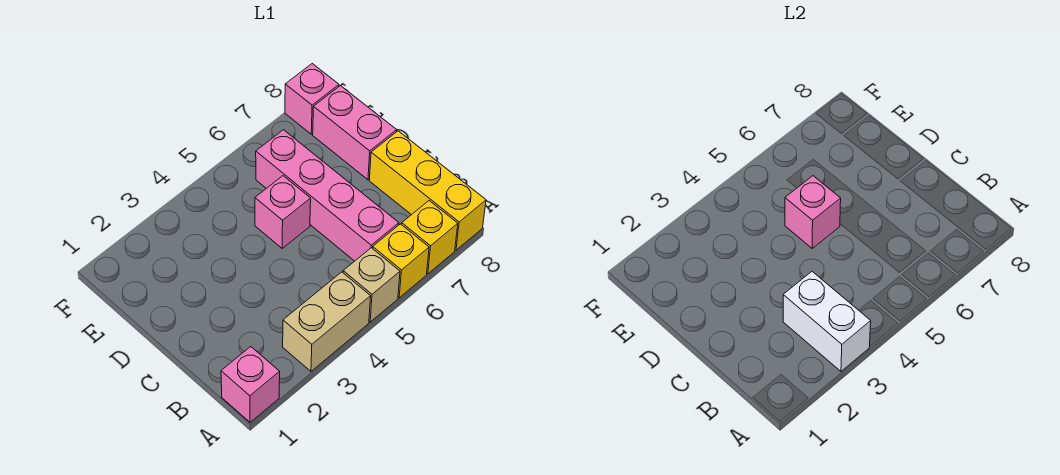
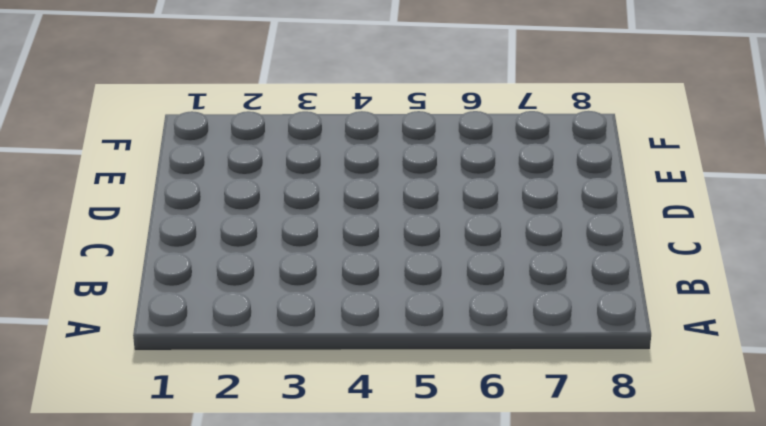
none -> pink brick A1 level 1
none -> tan brick A3:A4 level 1
none -> tan brick A5 level 1

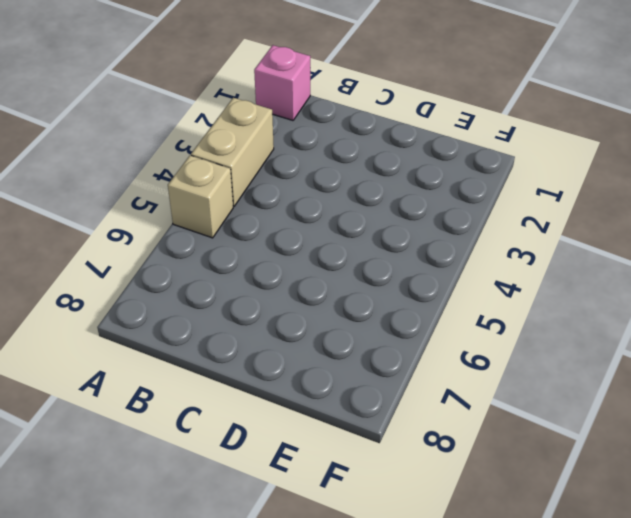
none -> yellow brick A6 level 1
none -> yellow brick A7 level 1
none -> yellow brick A8:C8 level 1

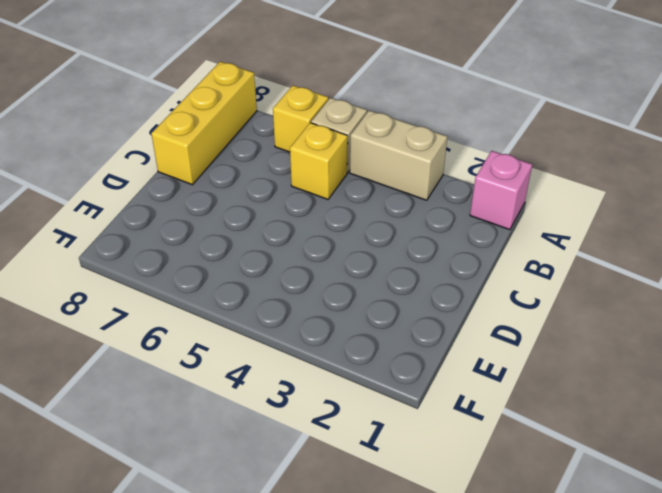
yellow brick B5 level 1 -> yellow brick A7 level 1
none -> pink brick B6:E6 level 1
none -> pink brick D5 level 1
none -> pink brick D8:E8 level 1

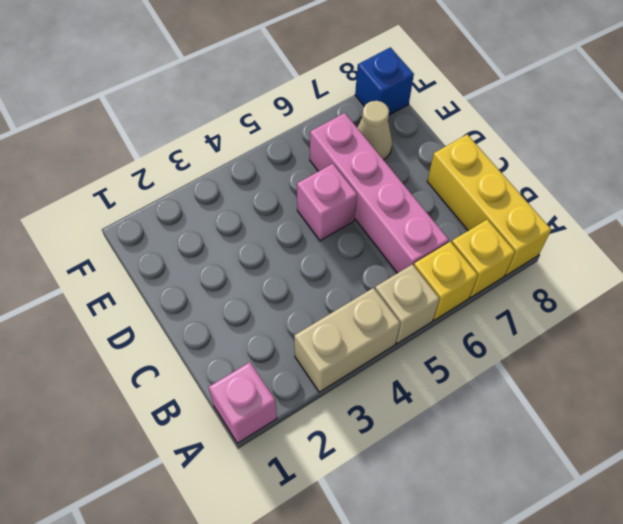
tan cone E7 level 1 -> none
blue brick F8 level 1 -> pink brick F8 level 1
none -> pink brick D8:E8 level 1
none -> white brick A3:B3 level 2
none -> pink brick D5 level 2

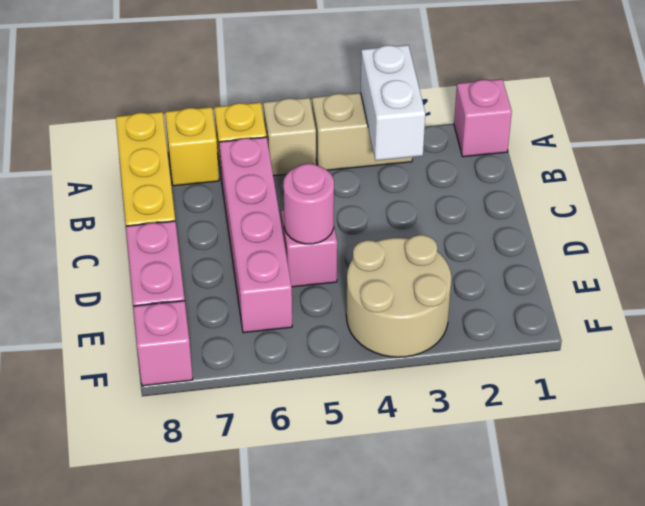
pink round brick D5 level 2 -> pink brick D5 level 2
tan round brick E3:F4 level 1 -> none

